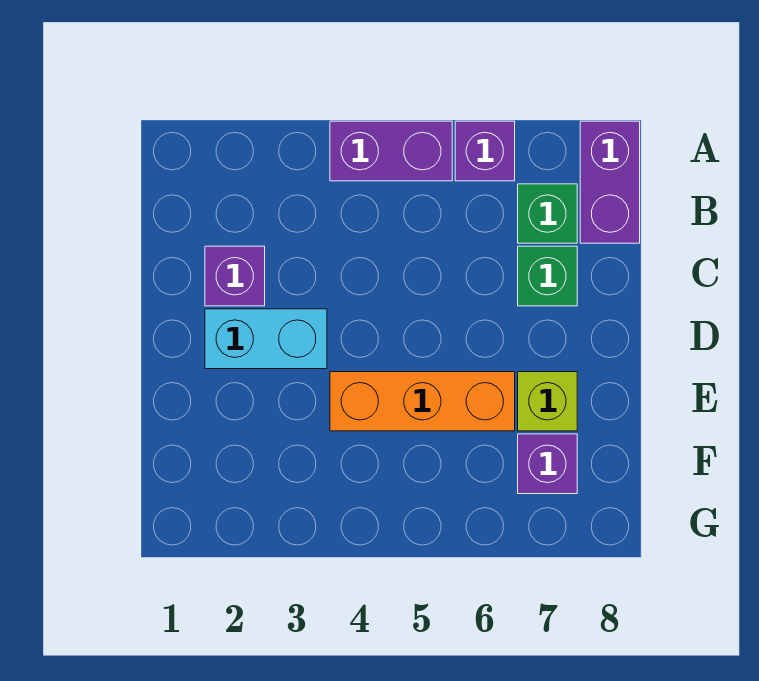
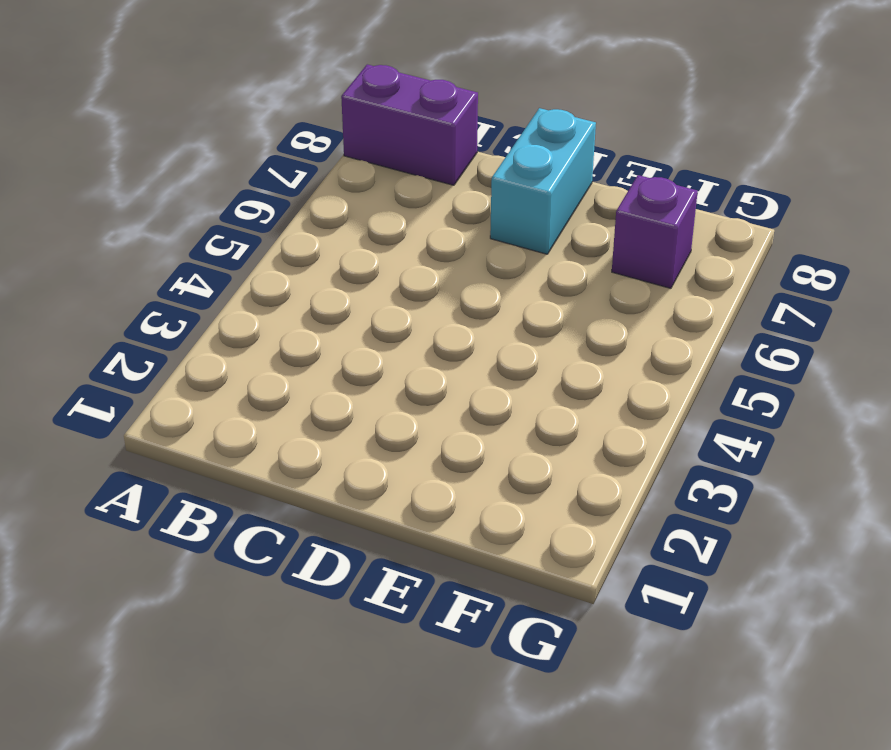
cyan brick D7:D8 level 1 -> cyan brick D2:D3 level 1
none -> purple brick A4:A5 level 1
none -> purple brick A6 level 1

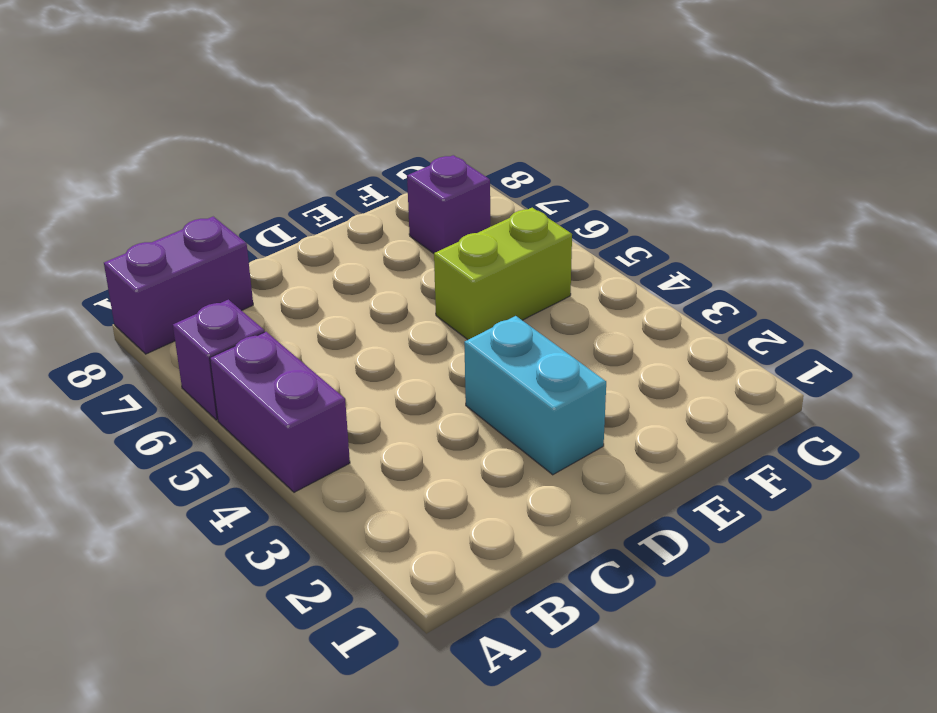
lime brick E5:F5 level 1 -> orange brick E4:E6 level 1
none -> green brick B7 level 1
none -> purple brick C2 level 1

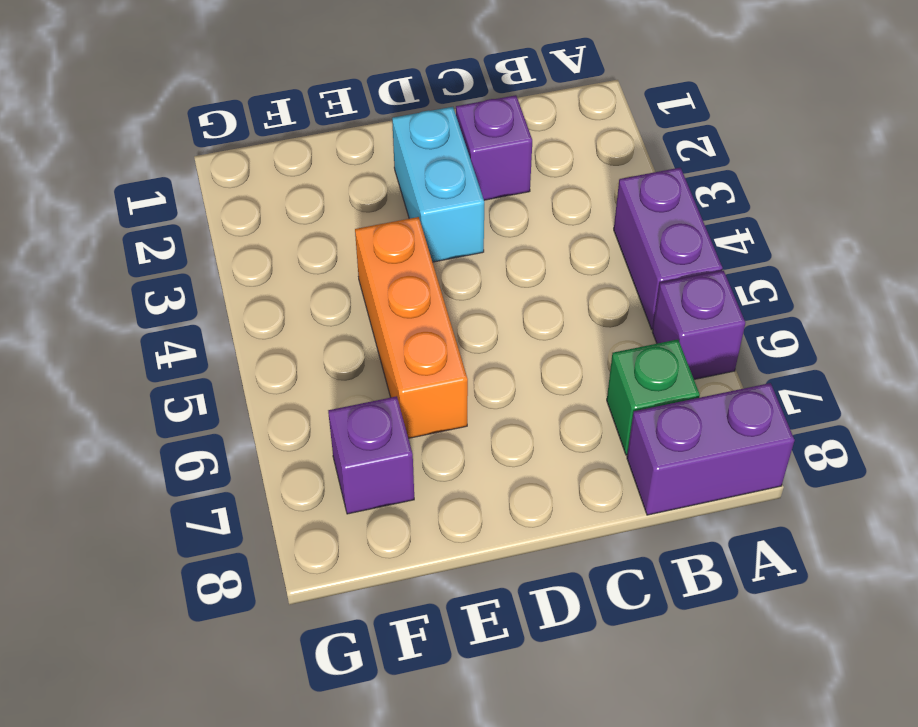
none -> green brick C7 level 1
none -> lime brick E7 level 1

